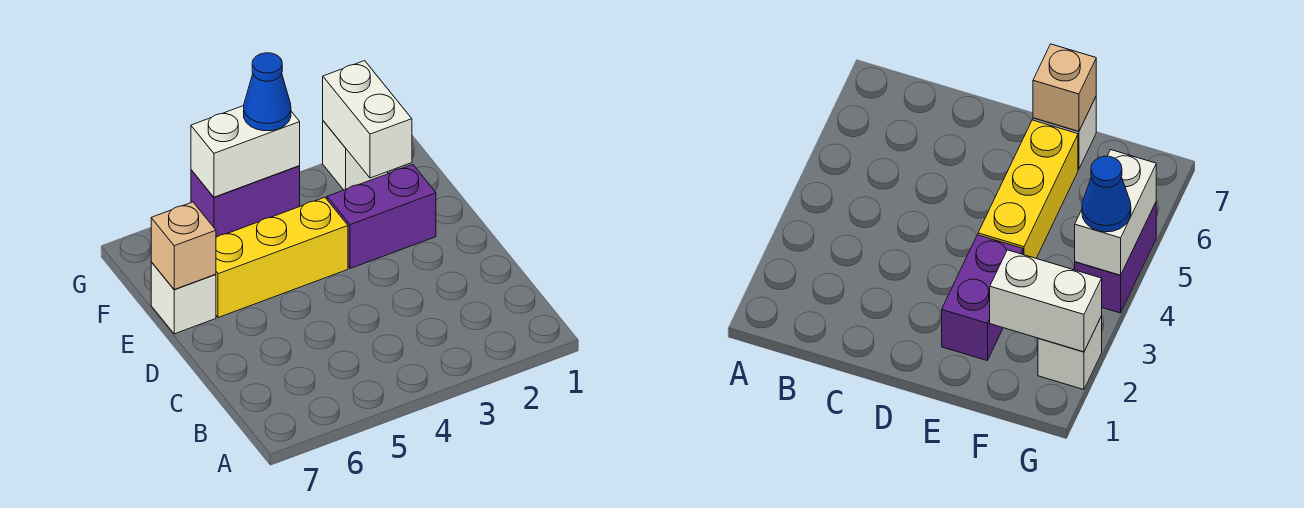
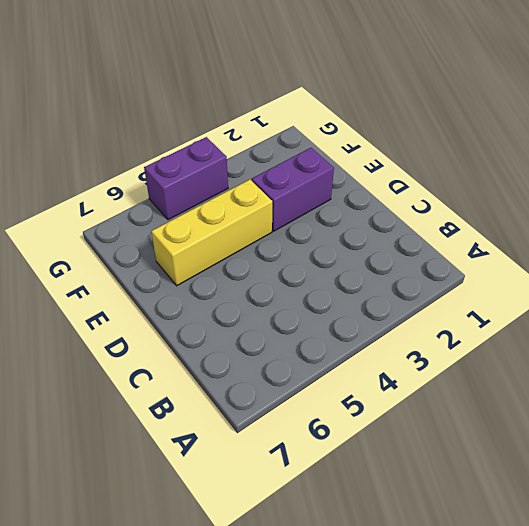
none -> white brick E7 level 1
none -> white brick G2 level 1

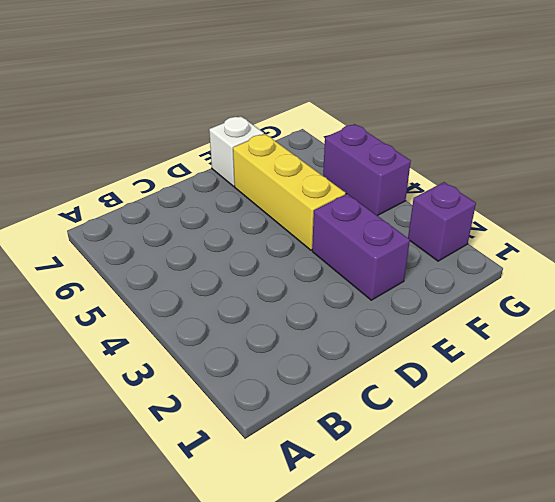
purple brick G2 level 1 -> white brick G2 level 1
none -> tan brick E7 level 2
none -> white brick F2:G2 level 2

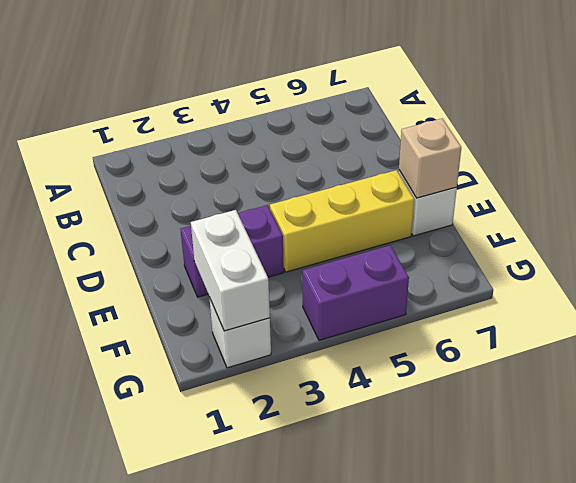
none -> white brick G4:G5 level 2
none -> blue cone G4 level 3

